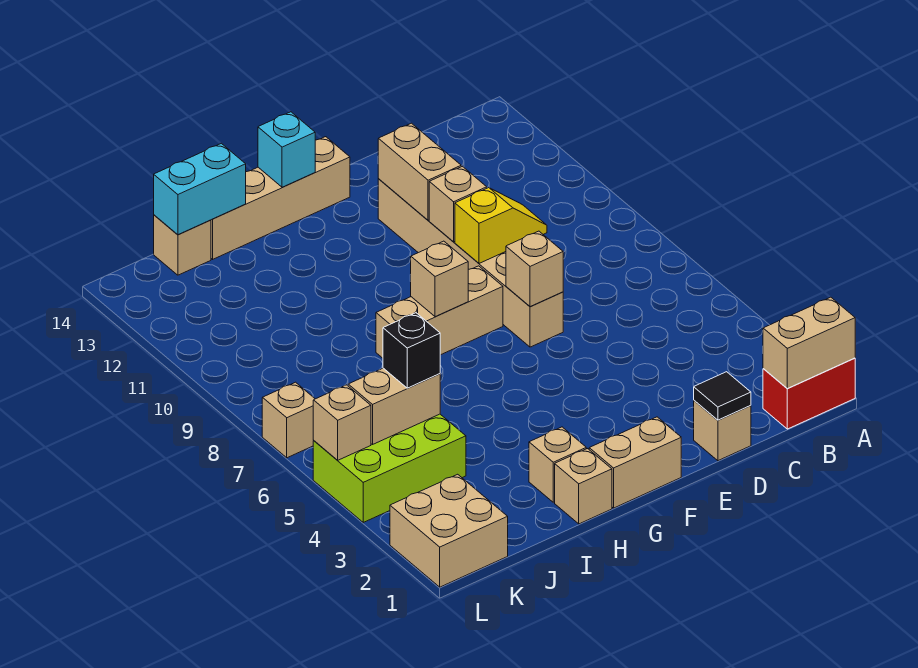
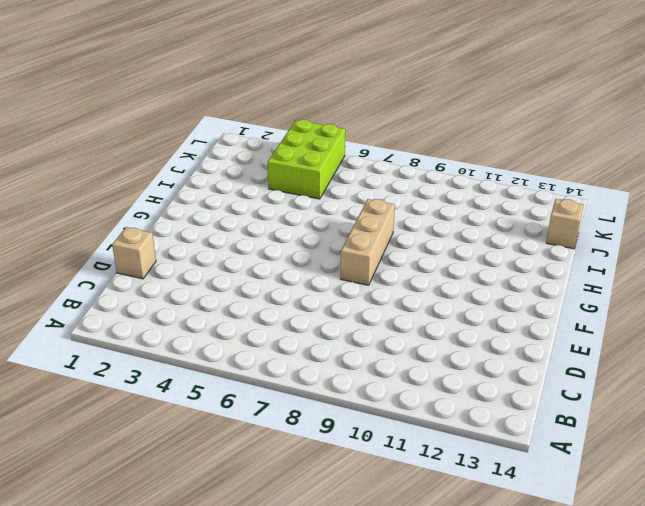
none -> red brick A1:B1 level 1
none -> tan brick E7:E12 level 1
none -> tan brick F1:G1 level 1

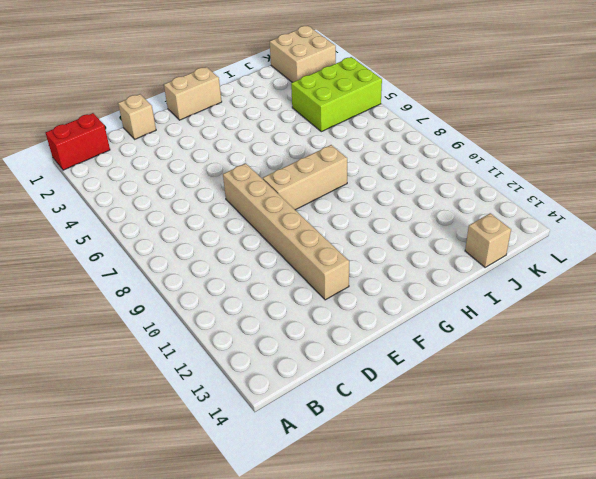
none -> tan brick F14:I14 level 1
none -> tan brick H1 level 1
none -> tan brick H2 level 1

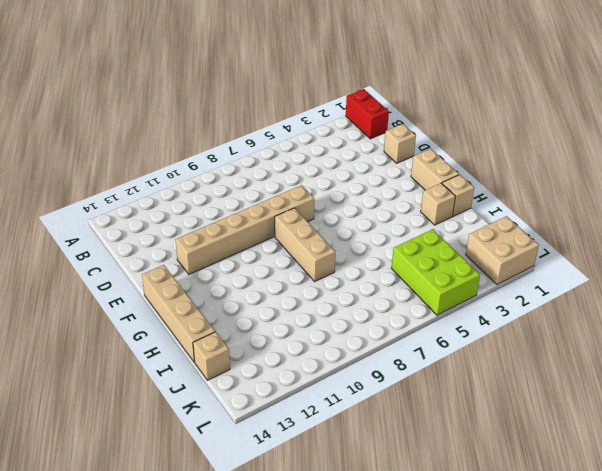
none -> tan brick L7 level 1
none -> tan brick A1:B1 level 2
none -> black tile D1 level 2

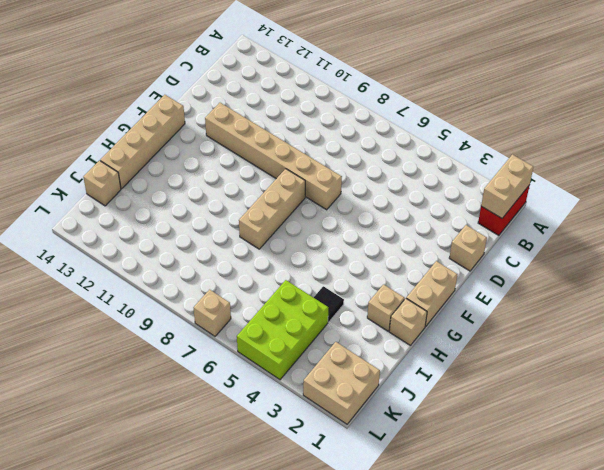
black tile I4 level 1 -> black tile D1 level 2
none -> yellow slope D9:E9 level 2 top E
none -> tan brick E7 level 2
none -> tan brick E10 level 2

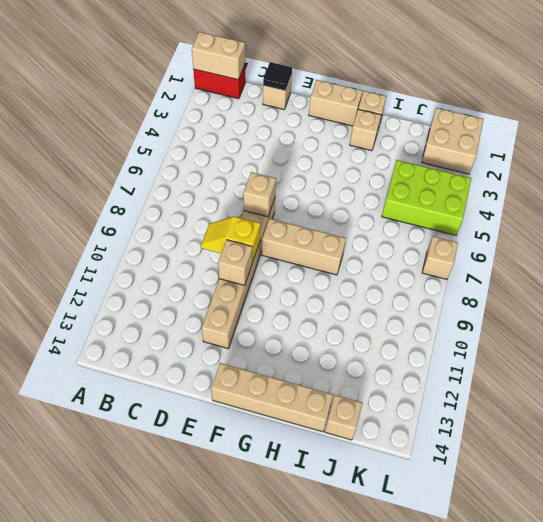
none -> tan brick E11:E12 level 2
none -> tan brick G8 level 2
none -> cyan brick G14 level 2

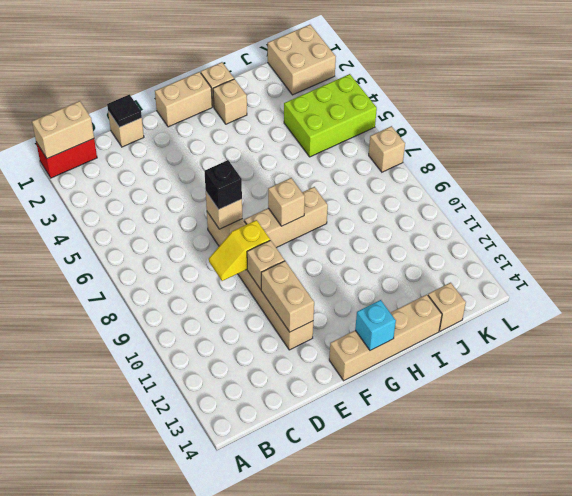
black brick E7 level 3 -> black brick J5 level 3
none -> cyan brick I14:J14 level 2
none -> tan brick J5:K5 level 2
none -> tan brick L5 level 2

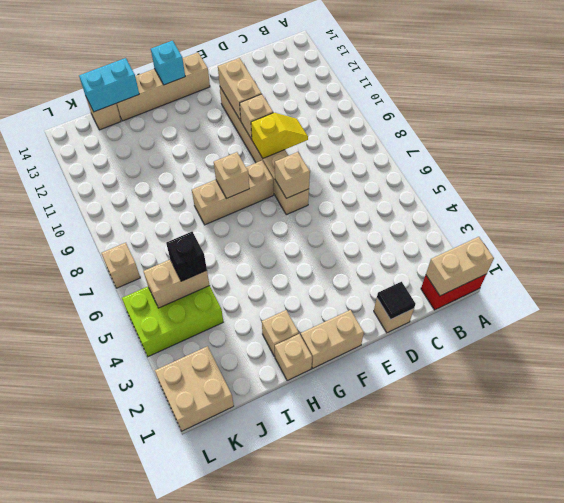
none -> tan brick L5 level 2

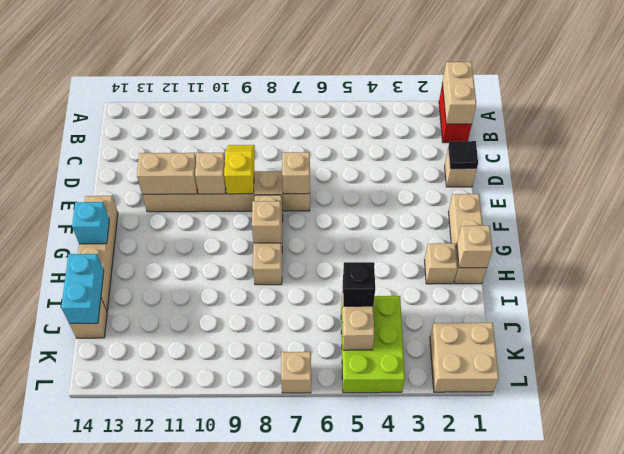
tan brick H1 level 2 -> tan brick L5 level 2

